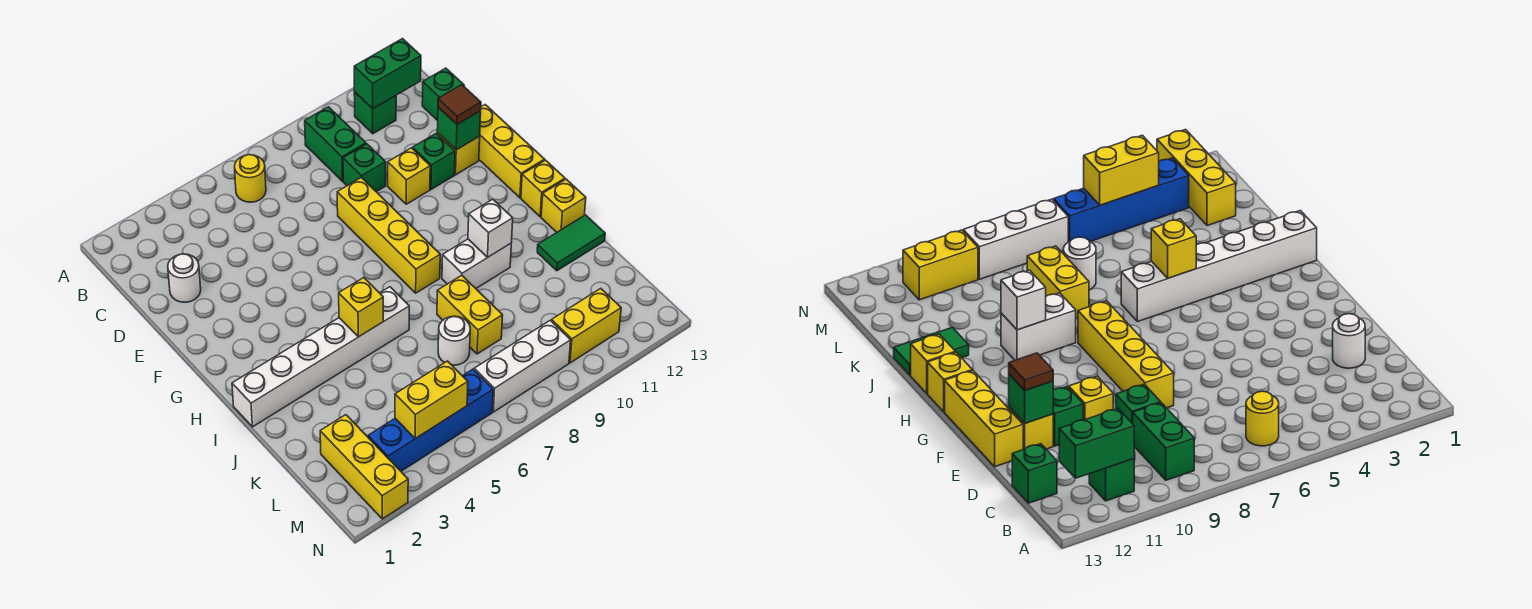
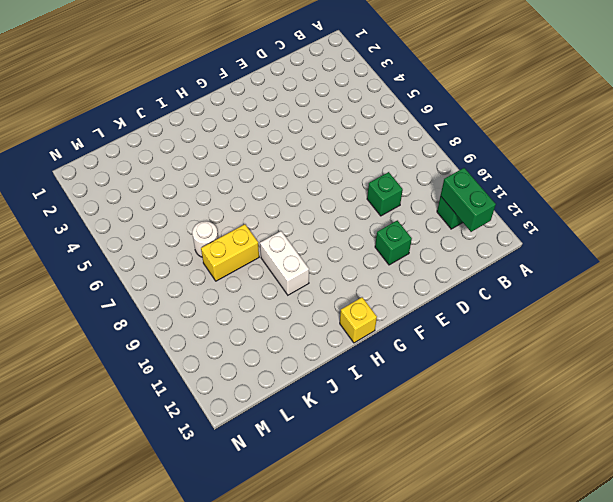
none -> yellow round brick B6 level 1
none -> green brick B9:C9 level 1
none -> green brick C13 level 1

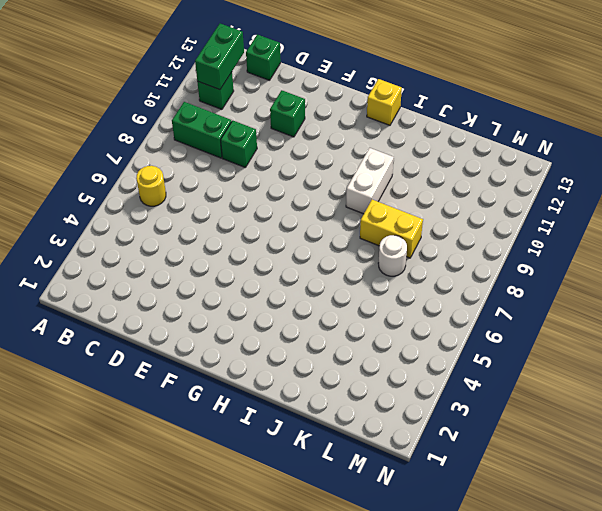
none -> white round brick D2 level 1
none -> yellow brick E8:H8 level 1
none -> yellow brick E10 level 1

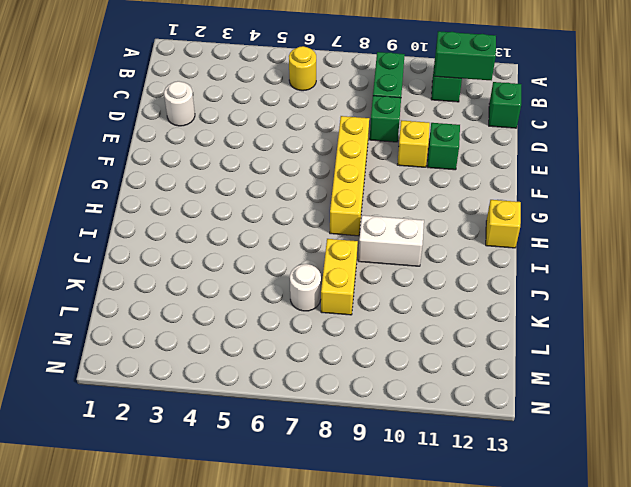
none -> yellow brick E12 level 1
none -> yellow brick E13:G13 level 1
none -> white brick I1:I6 level 1

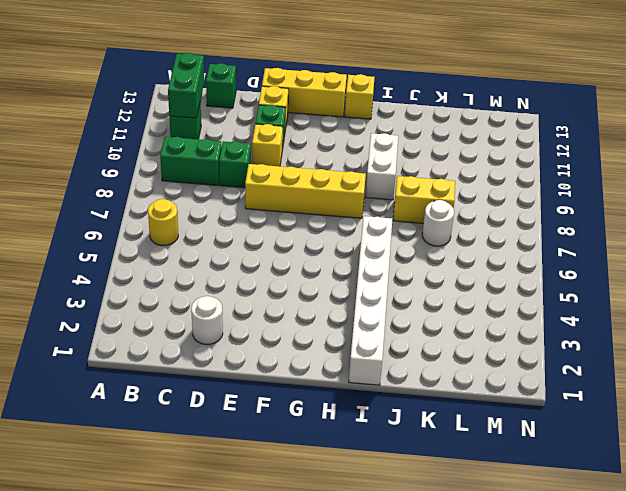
none -> yellow brick I13 level 1
none -> green tile J12:J13 level 1
none -> yellow brick L2:N2 level 1

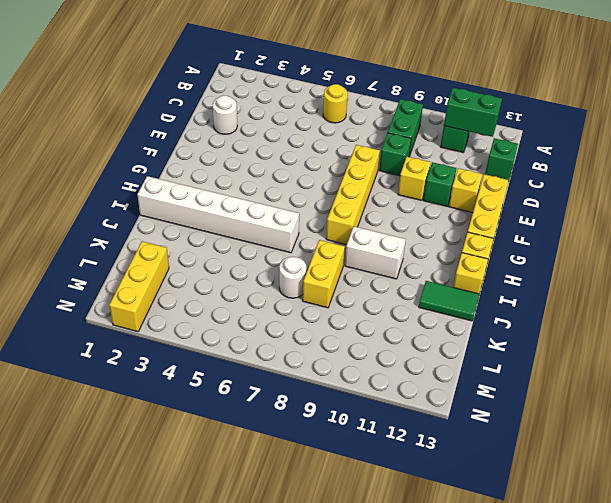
none -> blue brick M3:M6 level 1
none -> white brick M7:M9 level 1
none -> yellow brick M10:M11 level 1

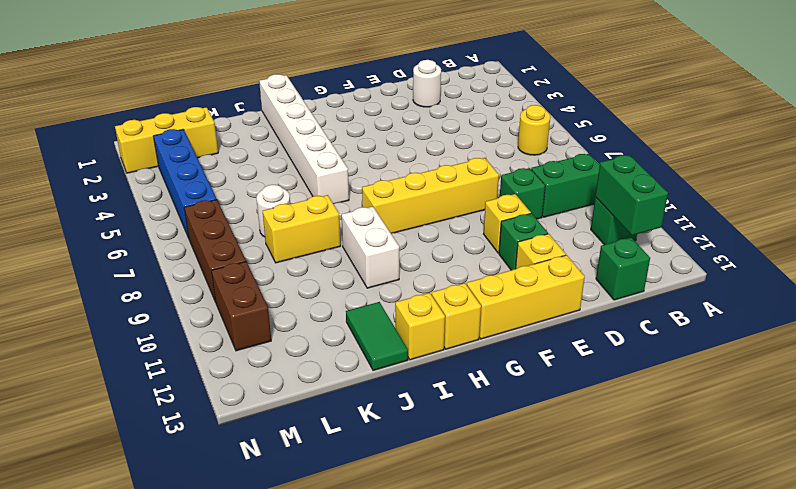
brown brick M7:M9 level 1 -> white brick M7:M9 level 1
brown brick M10:M11 level 1 -> yellow brick M10:M11 level 1
none -> green brick E12 level 2
none -> yellow brick I5 level 2
none -> white brick I10 level 2

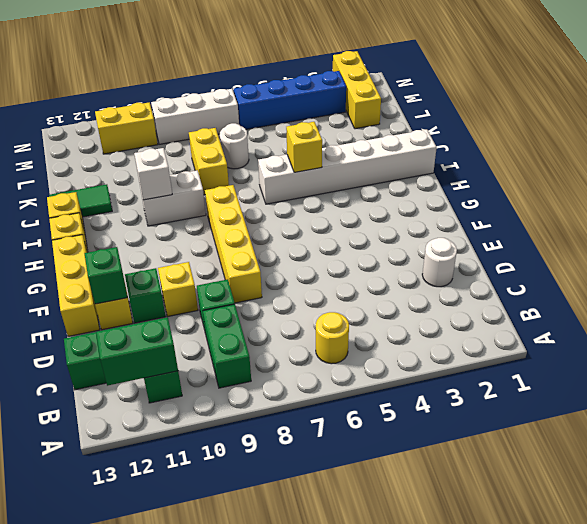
none -> yellow brick M4:M5 level 2
none -> brown tile E12 level 3

